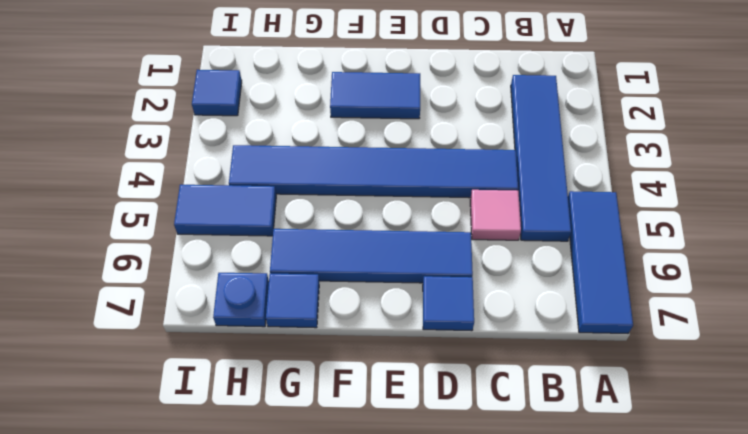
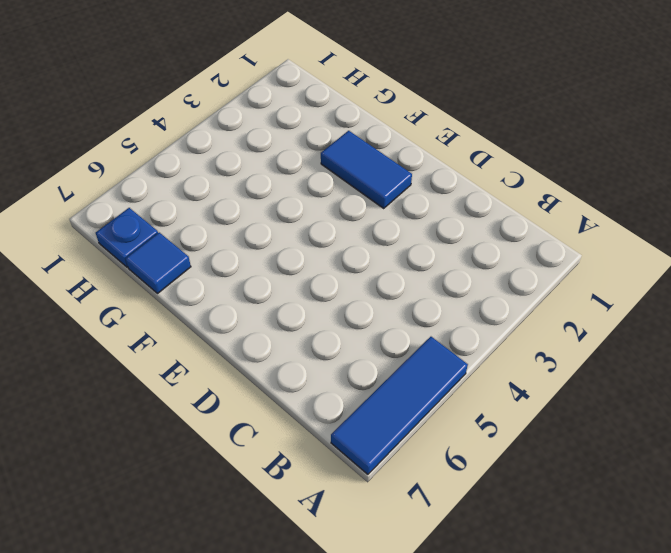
none -> blue tile B2:B5 level 1
none -> blue tile C4:H4 level 1

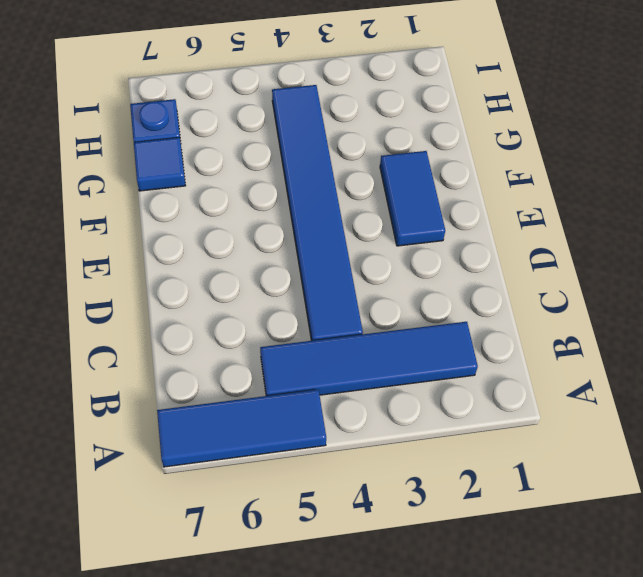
none -> pink tile C5 level 1
none -> blue tile D6:G6 level 1

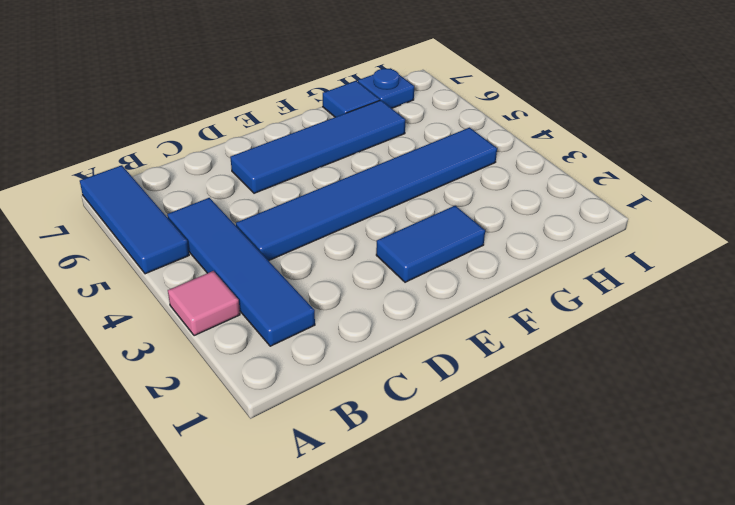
pink tile A3 level 1 -> pink tile C5 level 1
none -> blue tile D7 level 1
none -> blue tile H5:I5 level 1

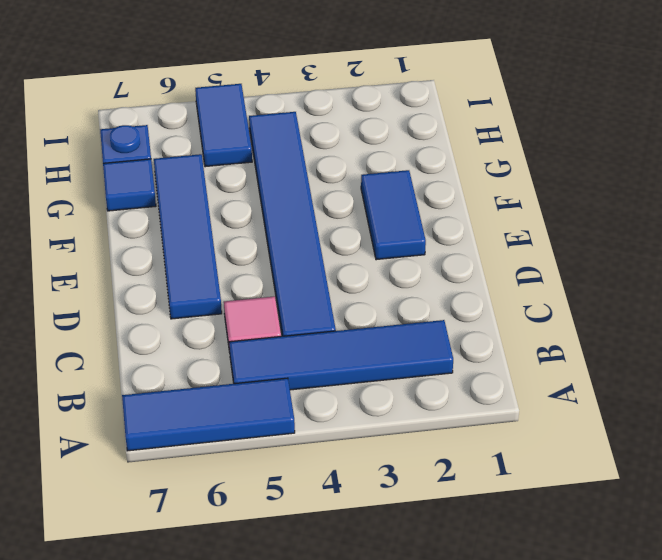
none -> blue tile D7 level 1
none -> blue tile I2 level 1

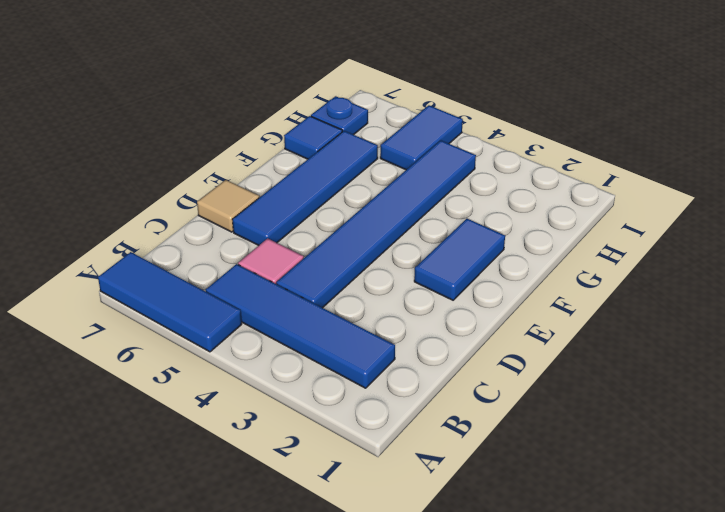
tan tile D7 level 1 -> blue tile D7 level 1
none -> blue tile I2 level 1

